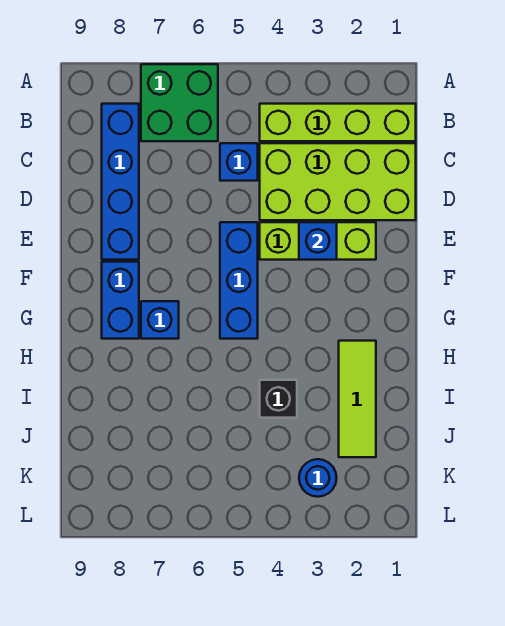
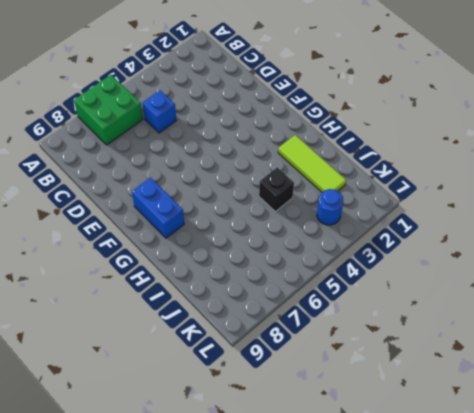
none -> lime brick B1:B4 level 1
none -> blue brick B8:E8 level 1
none -> lime brick C1:D4 level 1

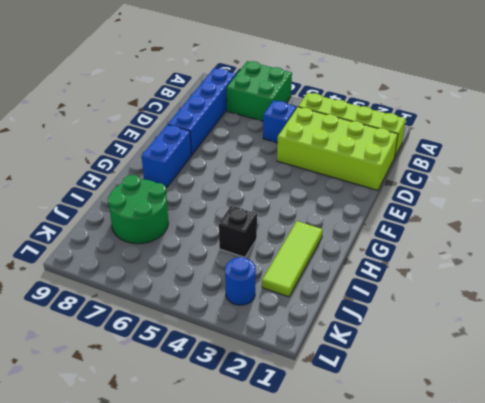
green round brick I7:J8 level 1 -> none
none -> lime brick E2:E4 level 1
none -> blue brick E5:G5 level 1
none -> blue brick G7 level 1

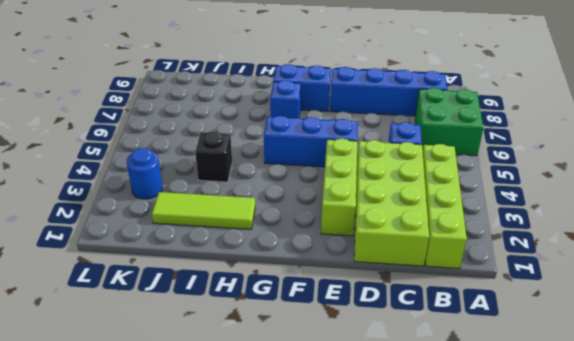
none -> blue brick E3 level 2

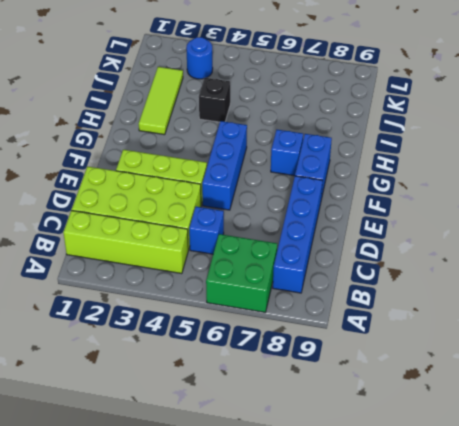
none -> blue brick E3 level 2

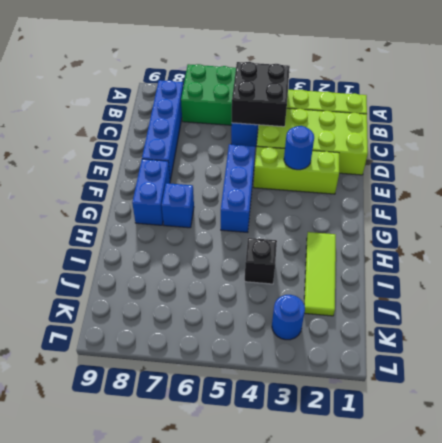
black brick B4:C5 level 2 -> none
blue round brick E3 level 2 -> blue brick E3 level 2

